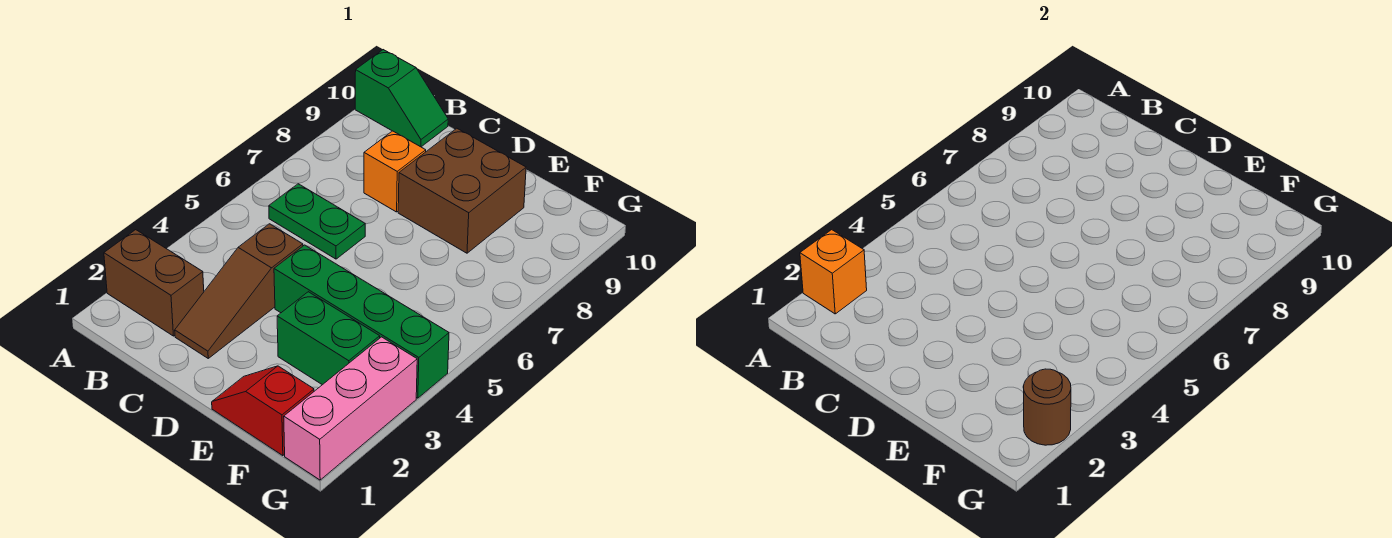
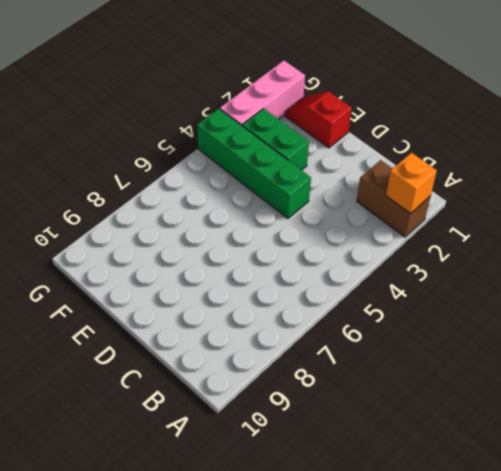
red slope E1:F1 level 1 top E -> red slope E1:F1 level 1 top F
none -> green slope A10:B10 level 1 top A
none -> green plate B6:C6 level 1
none -> brown slope C2:C4 level 1 top 4

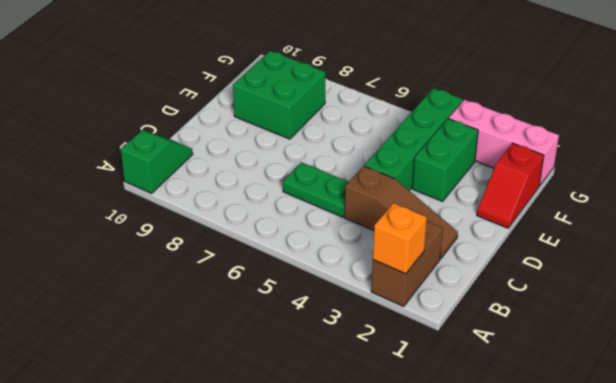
green plate C5:C6 level 1 -> green plate B6:C6 level 1
green brick E8:F9 level 1 -> brown brick D8:E9 level 1
none -> orange brick C8 level 1
none -> brown round brick G2 level 2

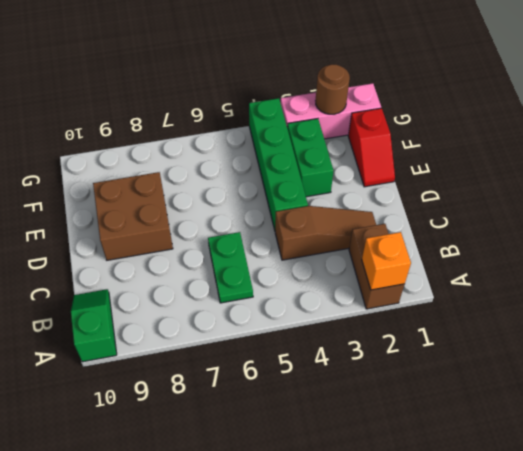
none -> orange brick C8 level 1

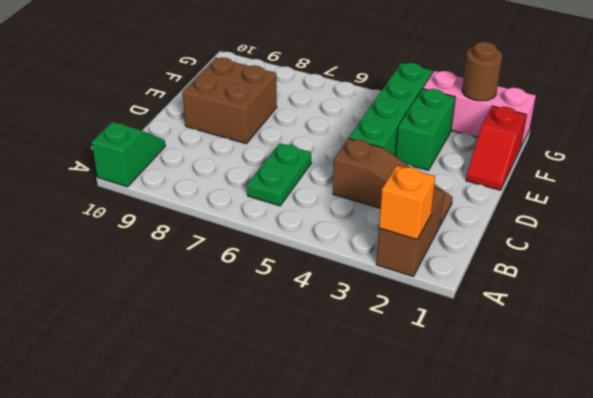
none -> orange brick C8 level 1

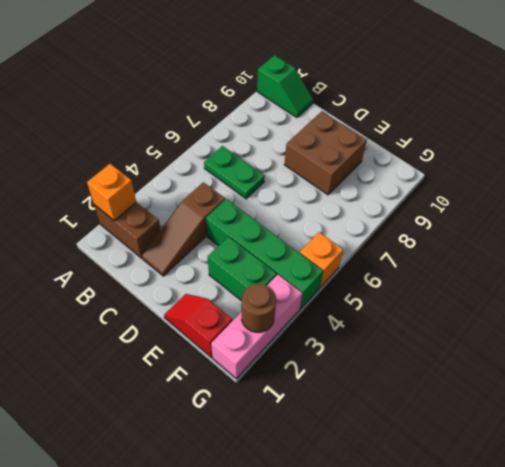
orange brick G5 level 1 -> orange brick C8 level 1

